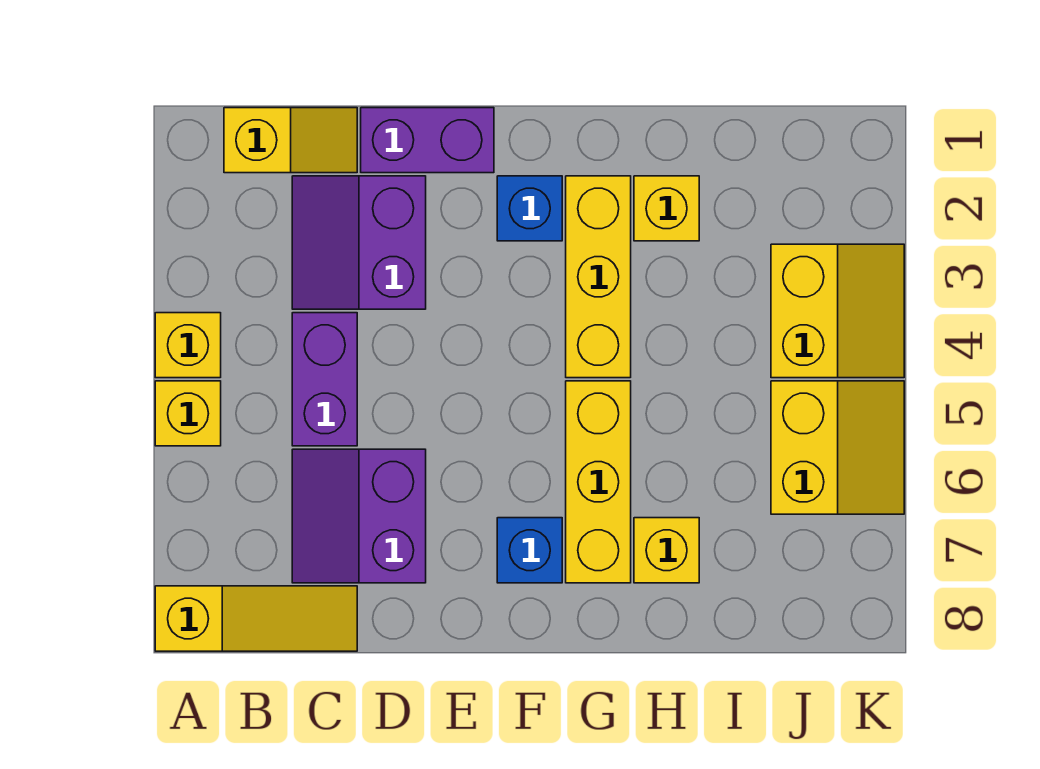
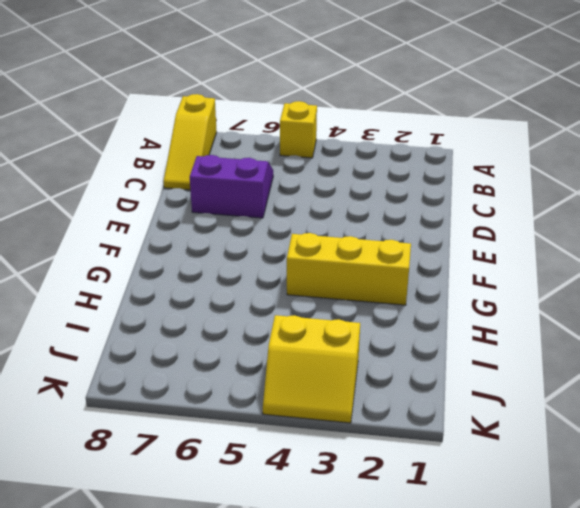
none -> yellow brick A4 level 1
none -> yellow slope B1:C1 level 1 top B
none -> purple slope C2:D3 level 1 top D

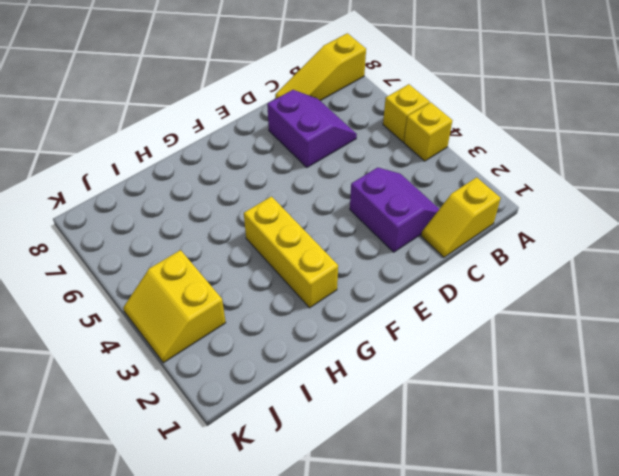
none -> purple brick C4:C5 level 1
none -> purple brick D1:E1 level 1
none -> blue brick F2 level 1

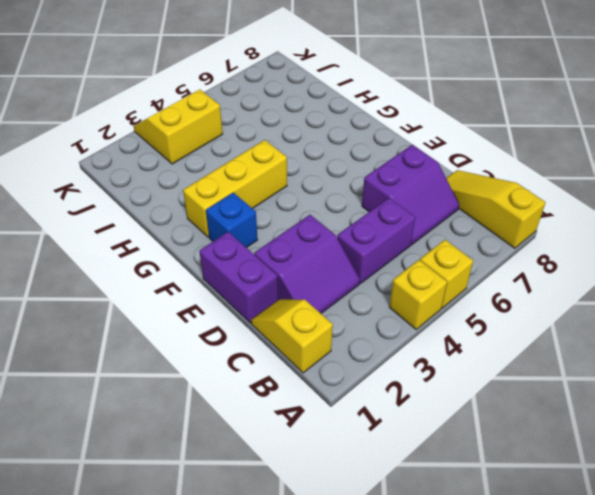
none -> blue brick F7 level 1
none -> yellow brick G5:G7 level 1
none -> yellow brick H2 level 1

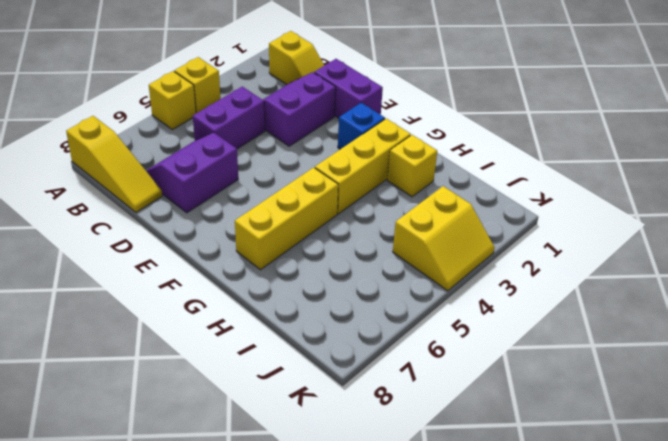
none -> blue brick F7 level 1
none -> yellow brick H7 level 1
none -> yellow slope J5:K6 level 1 top J

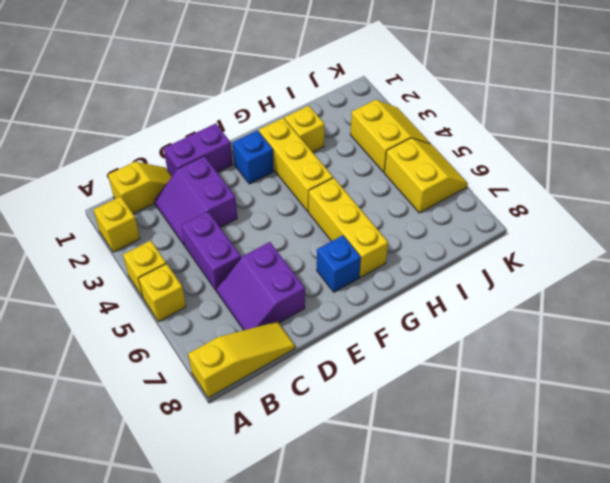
yellow brick A2 level 1 -> yellow brick H7 level 1

